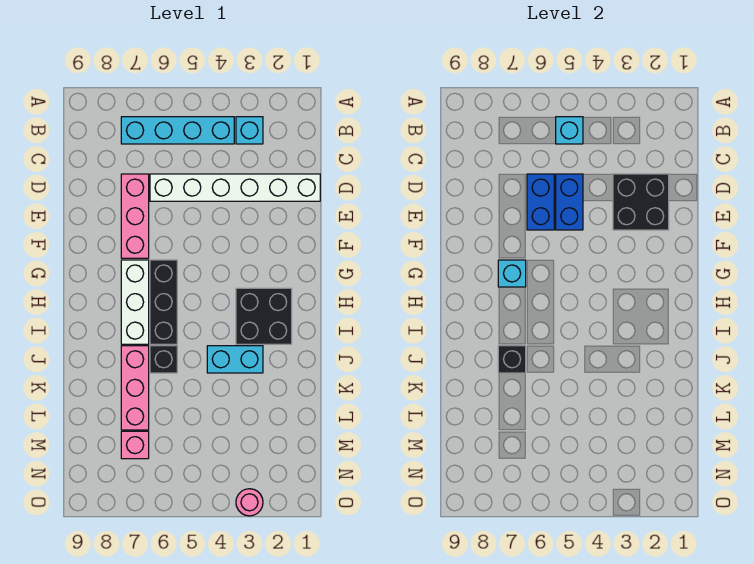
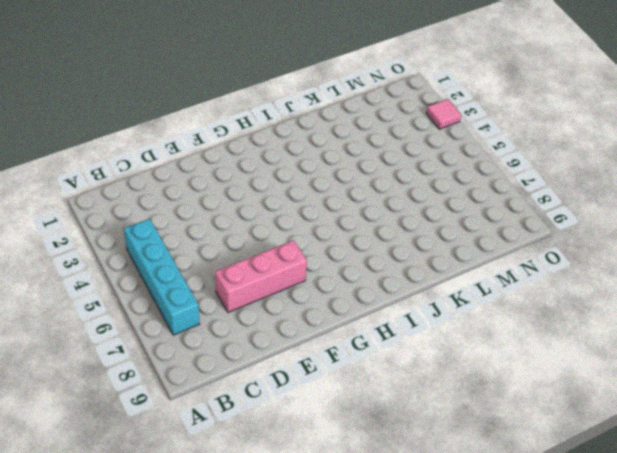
pink tile O3 level 1 -> pink round brick O3 level 1
none -> cyan brick B3 level 1
none -> white brick D1:D6 level 1
none -> black brick G6:I6 level 1

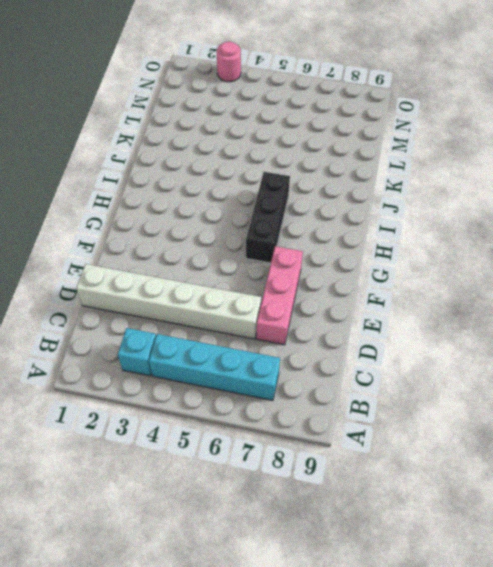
none -> white brick G7:I7 level 1
none -> black brick H2:I3 level 1
none -> cyan brick J3:J4 level 1

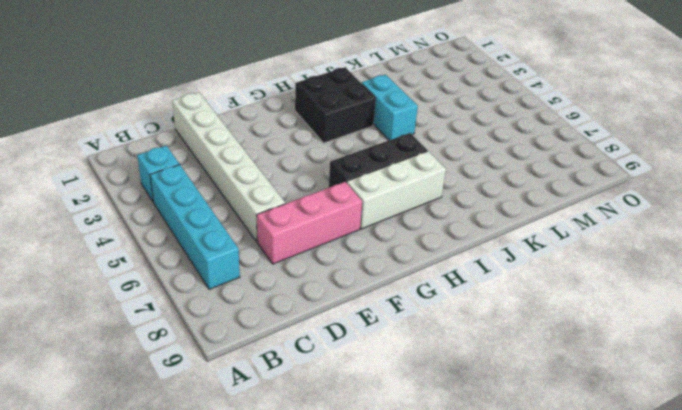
none -> black brick J6 level 1
none -> pink brick J7:L7 level 1
none -> pink brick M7 level 1

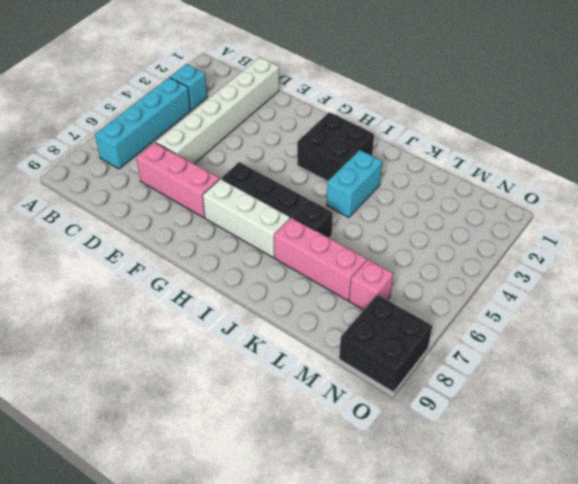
black brick N8:O9 level 1 -> black brick D2:E3 level 2
none -> pink round brick O3 level 1
none -> cyan brick B5 level 2
none -> blue brick D5:E5 level 2

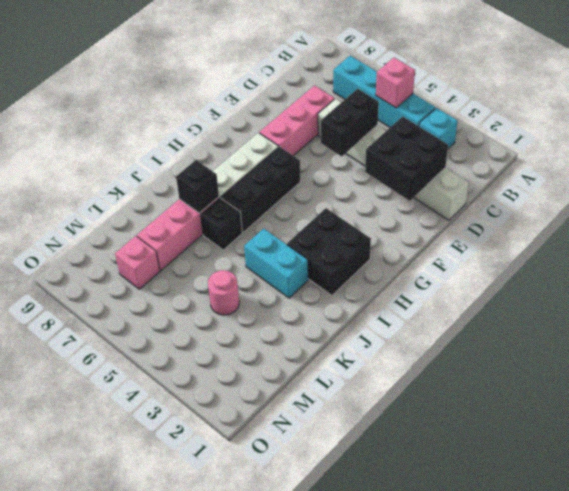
pink brick B5 level 2 -> cyan brick B5 level 2
black brick D5:E5 level 2 -> blue brick D5:E5 level 2
pink round brick L4 level 1 -> pink round brick O3 level 1
none -> blue brick D6:E6 level 2
none -> cyan brick G7 level 2

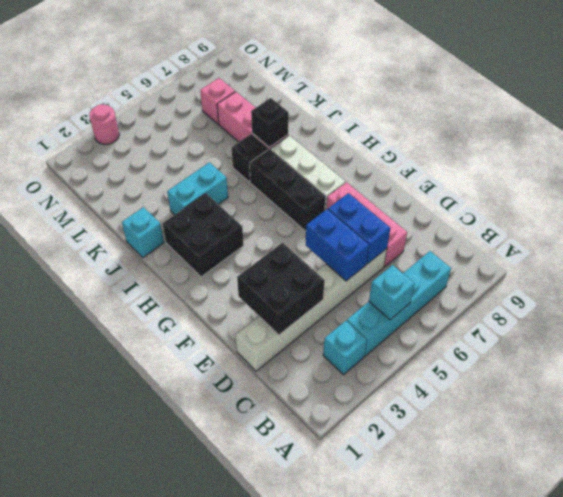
cyan brick J1 level 1 -> cyan brick G7 level 2

